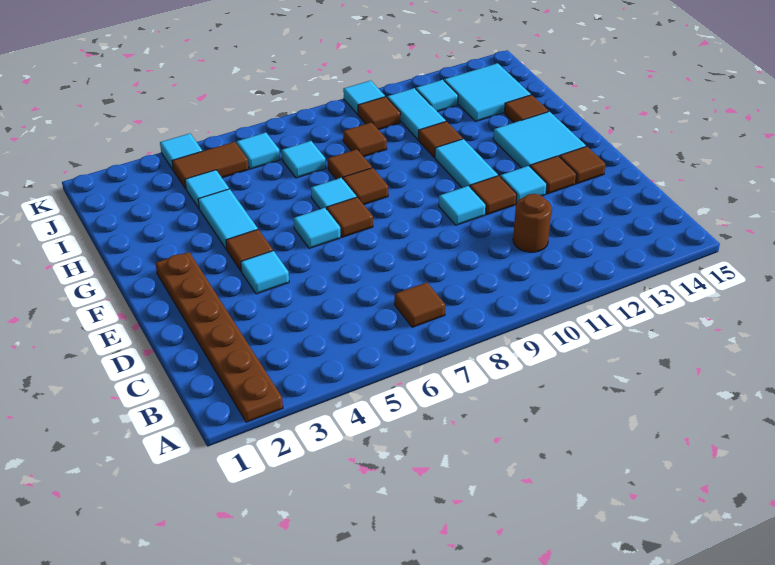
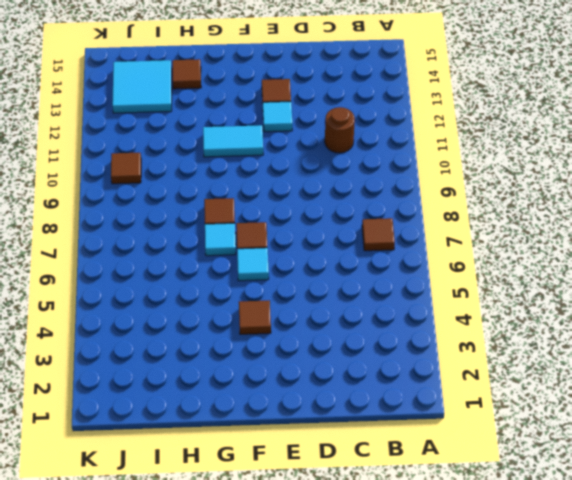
none -> brown plate A2:F2 level 1
none -> cyan tile E4 level 1
none -> cyan tile E10 level 1
none -> brown tile E11 level 1

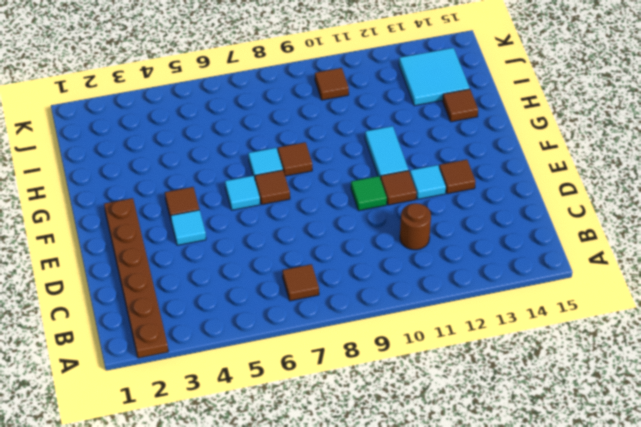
green tile E10 level 1 -> cyan tile E10 level 1
none -> brown tile E14 level 1
none -> cyan tile F13:G14 level 1
none -> cyan tile G4:H4 level 1
none -> brown tile H8 level 1

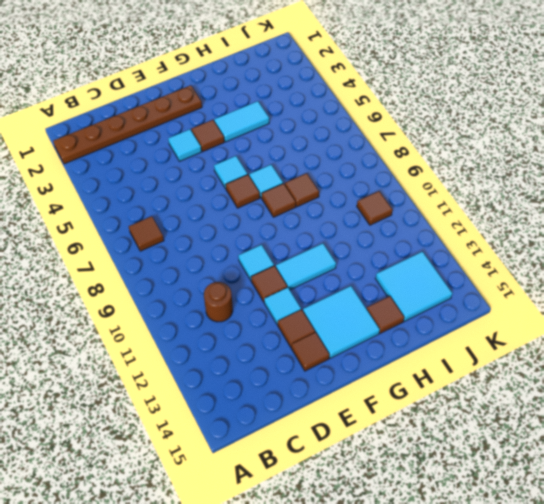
none -> brown tile H11 level 1
none -> cyan tile I4 level 1
none -> cyan tile I7 level 1
none -> brown tile I9 level 1

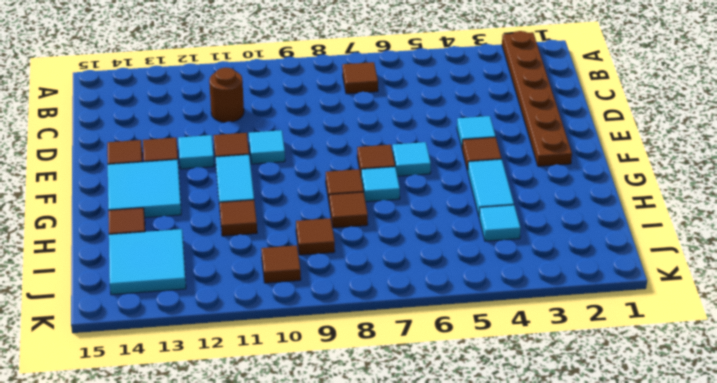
none -> cyan tile I7 level 1
none -> cyan tile I11:J11 level 1
none -> brown tile J4:J5 level 1
none -> cyan tile J6 level 1

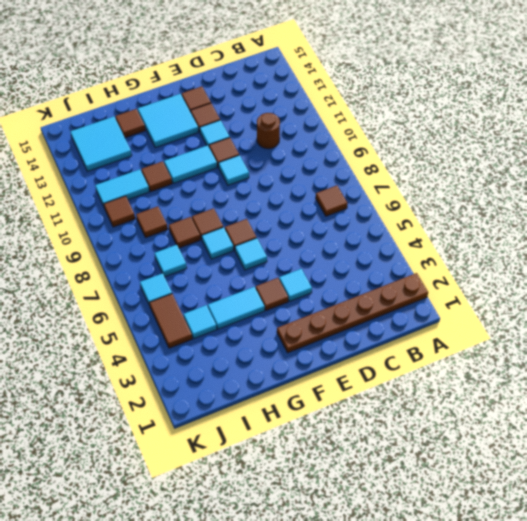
none -> cyan tile J12 level 1
none -> cyan tile K4 level 1
none -> cyan tile K10 level 1

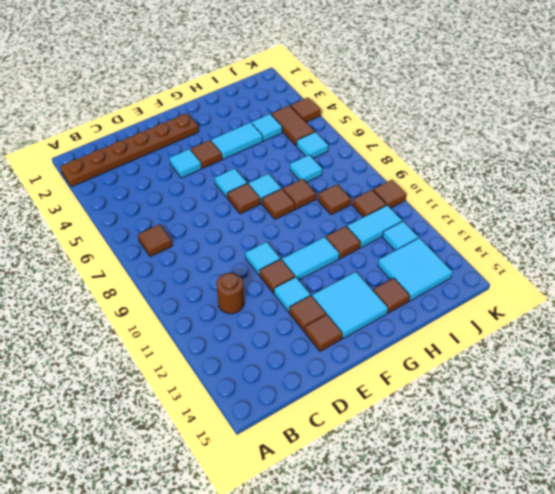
brown tile K4 level 1 -> cyan tile K4 level 1
brown tile K10 level 1 -> cyan tile K10 level 1

